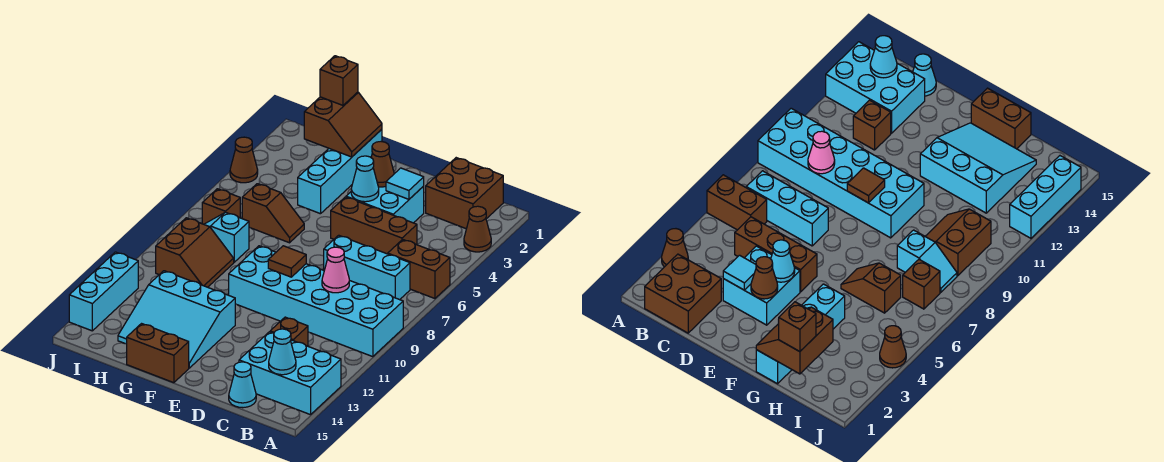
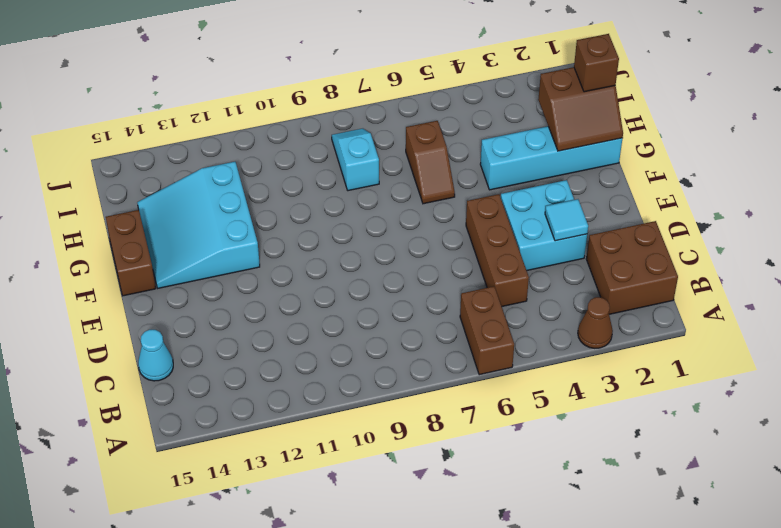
none -> cyan brick A9:F10 level 1
none -> cyan brick A13:C14 level 1
none -> cyan brick B7:D7 level 1

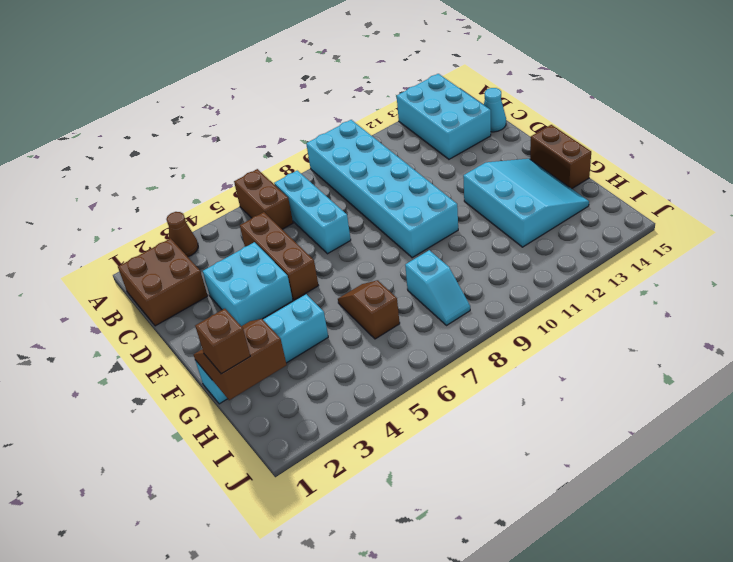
none -> brown brick C12 level 1
none -> brown slope H9:I10 level 1 top I
none -> brown brick I7 level 1

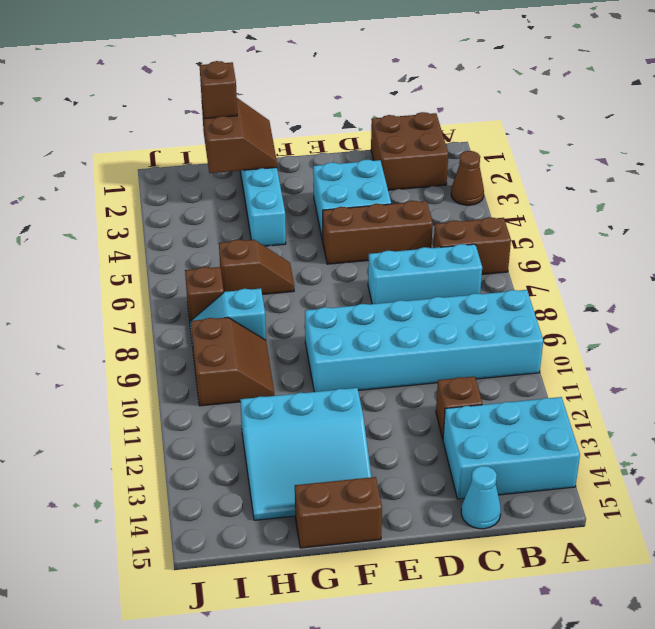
none -> brown cone J4 level 1
none -> cyan brick J12:J14 level 1
none -> cyan cone B14 level 2

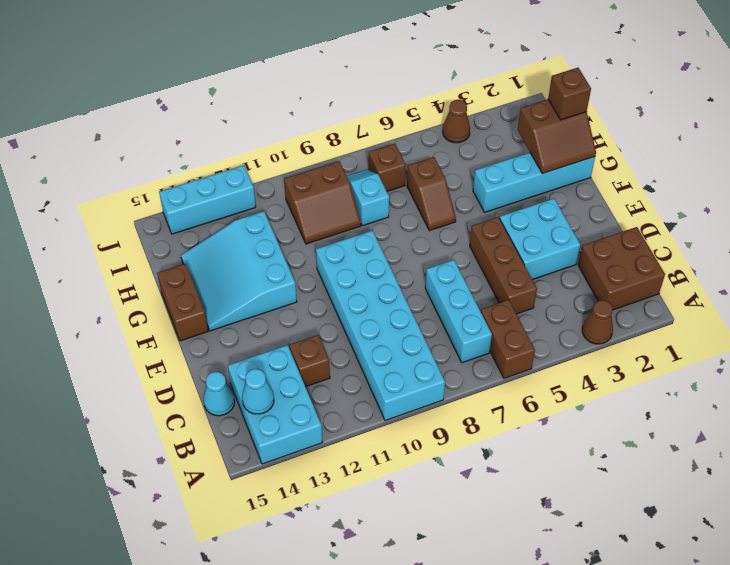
none -> pink cone C9 level 2
none -> cyan tile D3 level 2
none -> brown cone E3 level 2

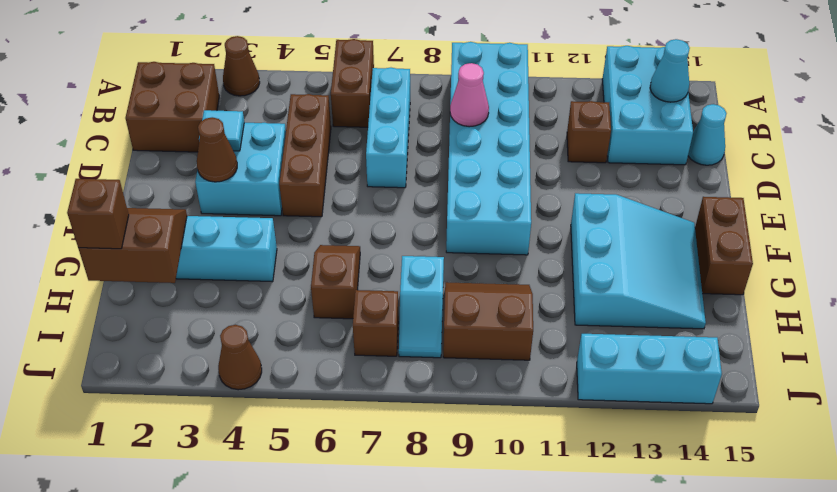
none -> cyan cone E4 level 2
none -> brown tile E9 level 2

